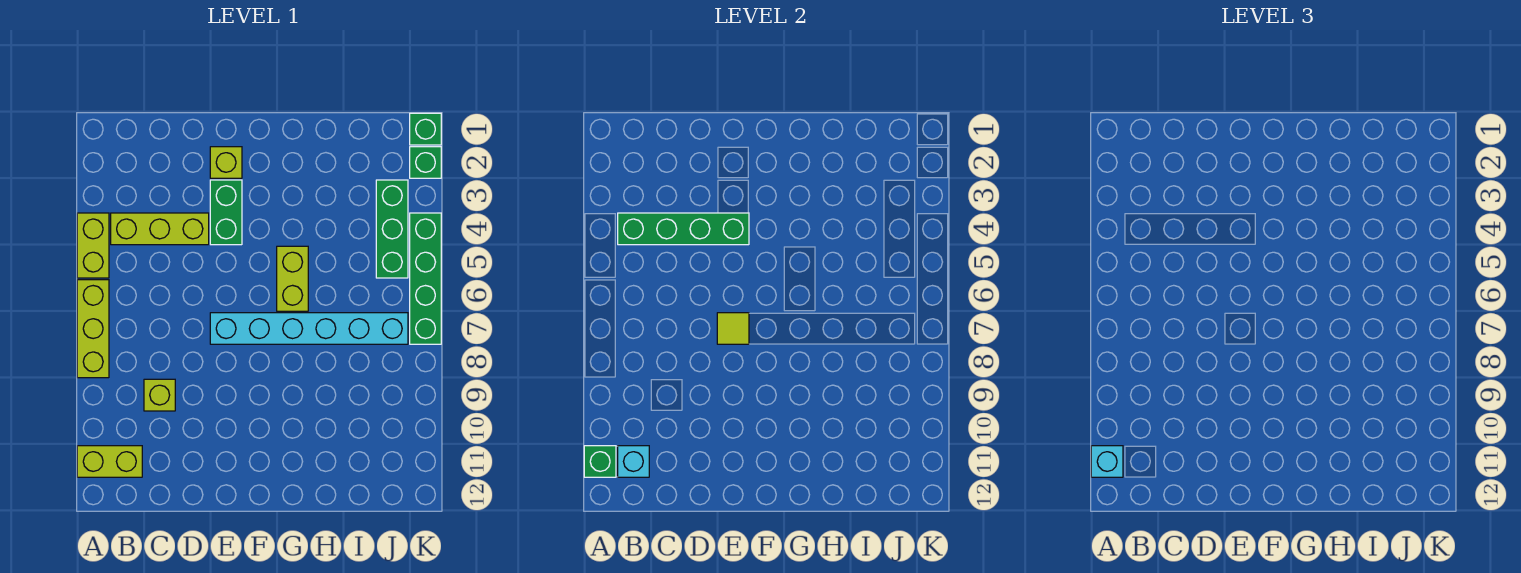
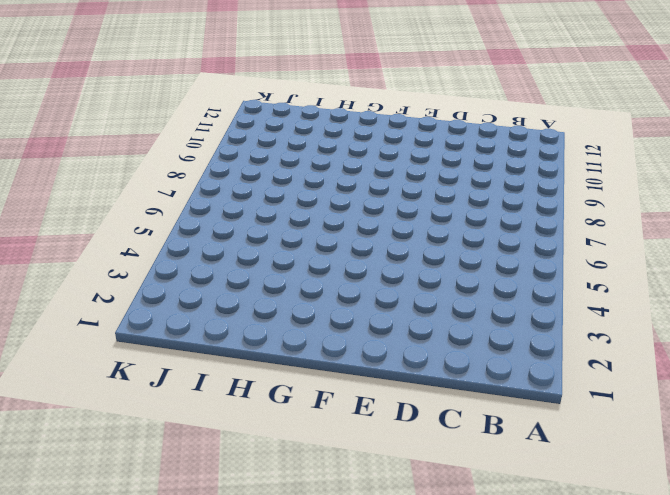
none -> lime brick A4:A5 level 1
none -> lime brick A6:A8 level 1
none -> lime brick A11:B11 level 1

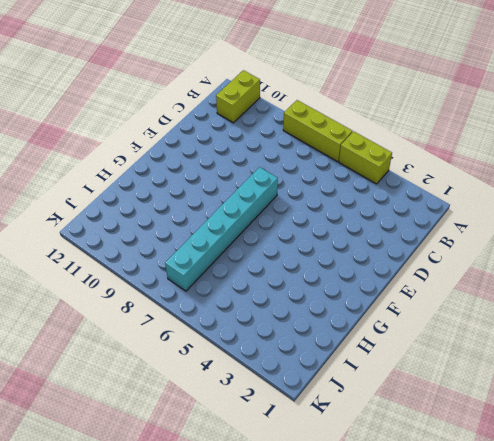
none -> lime brick B4:D4 level 1
none -> lime brick C9 level 1
none -> lime brick E2 level 1

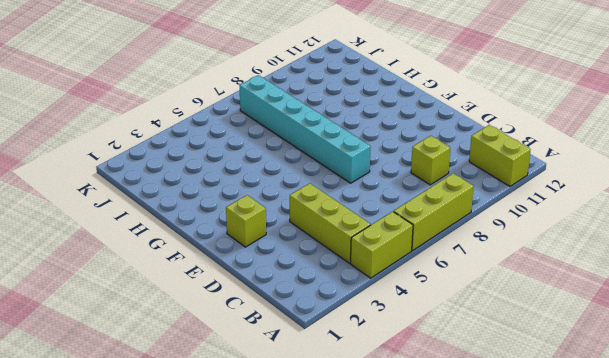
none -> green brick E3:E4 level 1
none -> lime brick G5:G6 level 1
none -> green brick J3:J5 level 1

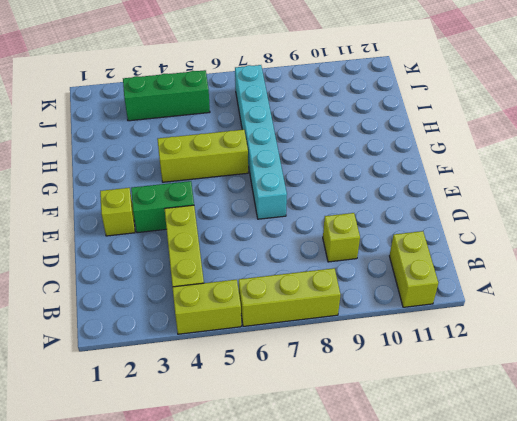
lime brick G4:G6 level 1 -> lime brick G5:G6 level 1
none -> green brick K1 level 1
none -> green brick K2 level 1
none -> green brick K4:K7 level 1

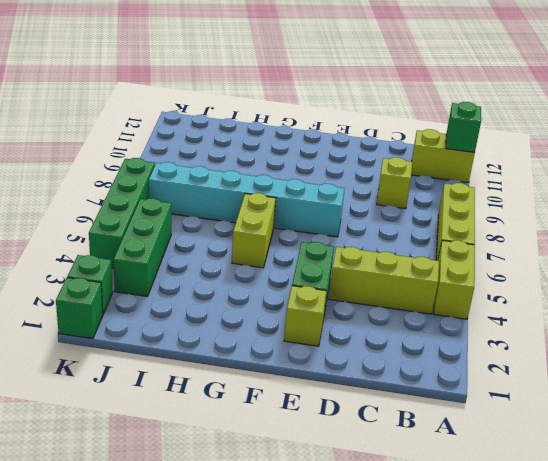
none -> green brick B4:E4 level 2
none -> cyan brick B11 level 2
none -> lime tile E7 level 2

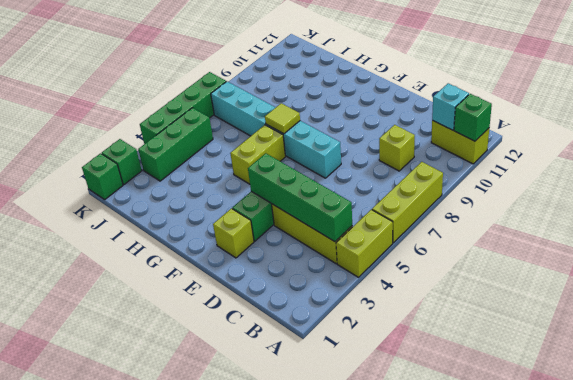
lime tile G7 level 2 -> lime tile E7 level 2
none -> cyan brick A11 level 3

